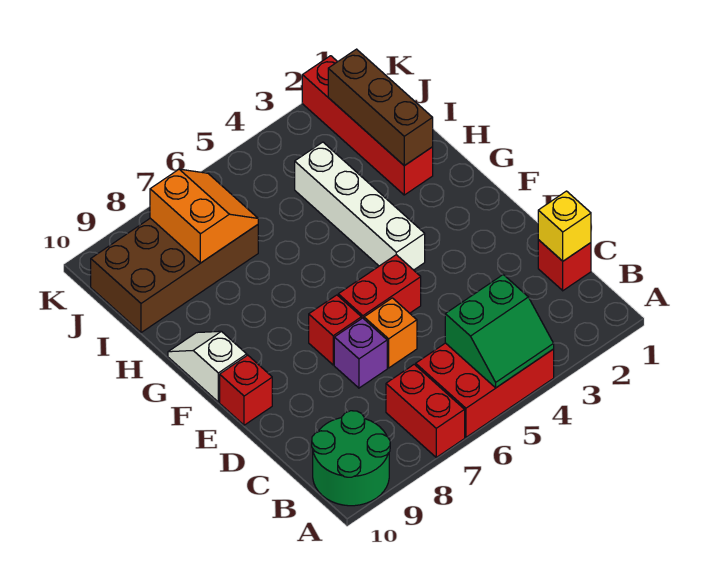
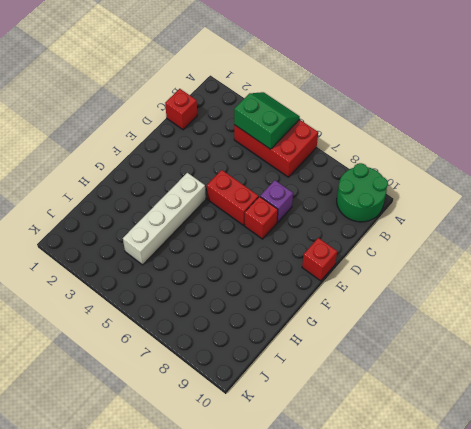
none -> red brick A7:B7 level 1
none -> orange brick D6 level 1
none -> white slope F10:G10 level 1 top F

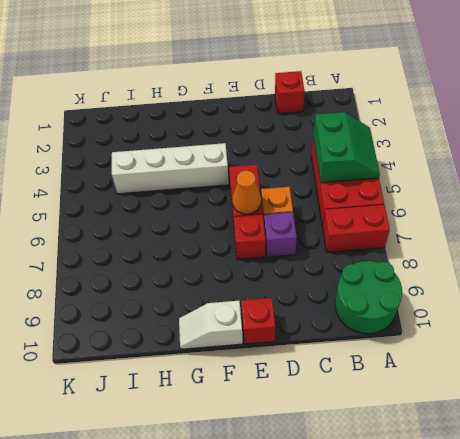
orange cone E6 level 2 -> none
none -> red brick H2:K2 level 1
none -> brown brick I7:J10 level 1
none -> yellow brick C1 level 2

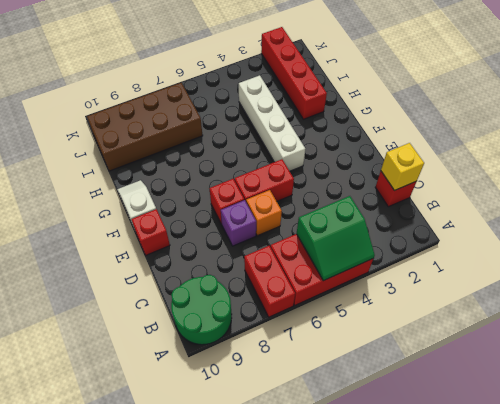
none -> brown brick H2:J2 level 2
none -> orange slope I7:J8 level 2 top 8

